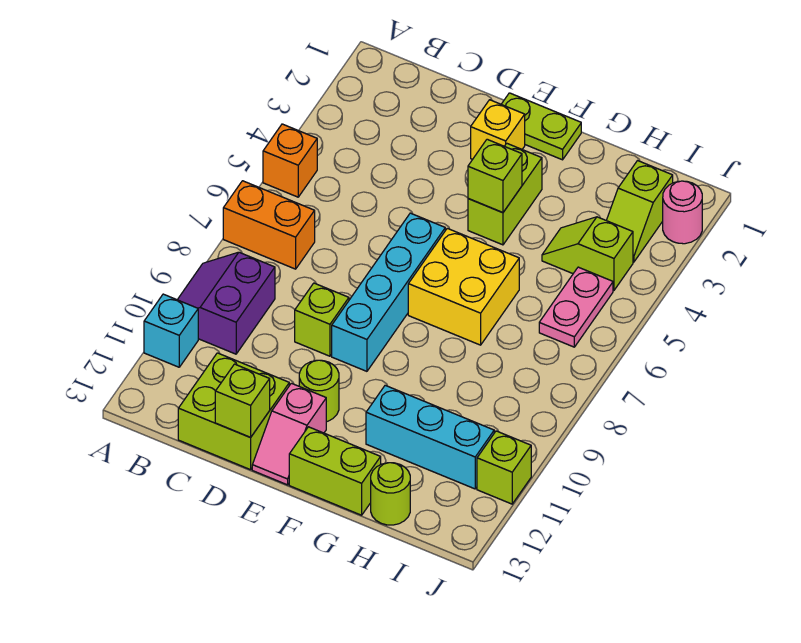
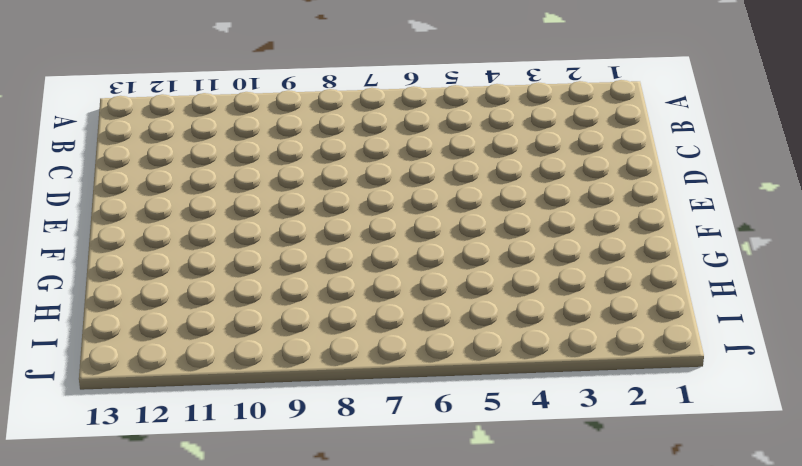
none -> orange brick A5 level 1
none -> orange brick A7:B7 level 1
none -> purple slope A9:B10 level 1 top B

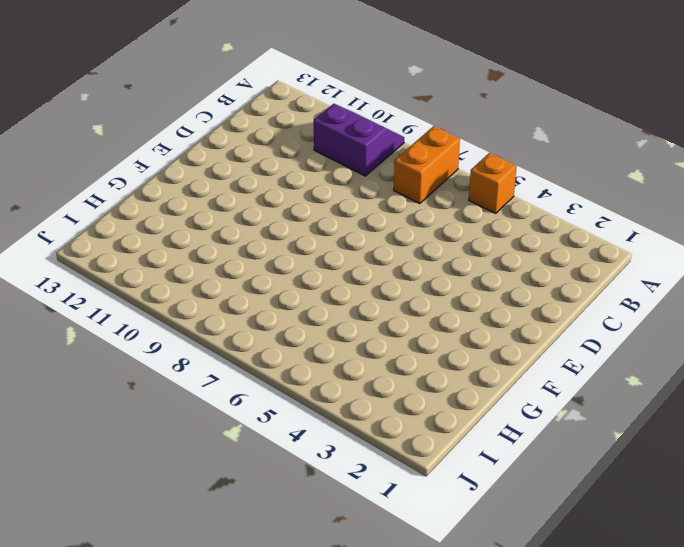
none -> cyan brick A11 level 1
none -> lime brick C12:D13 level 1
none -> lime brick D9 level 1

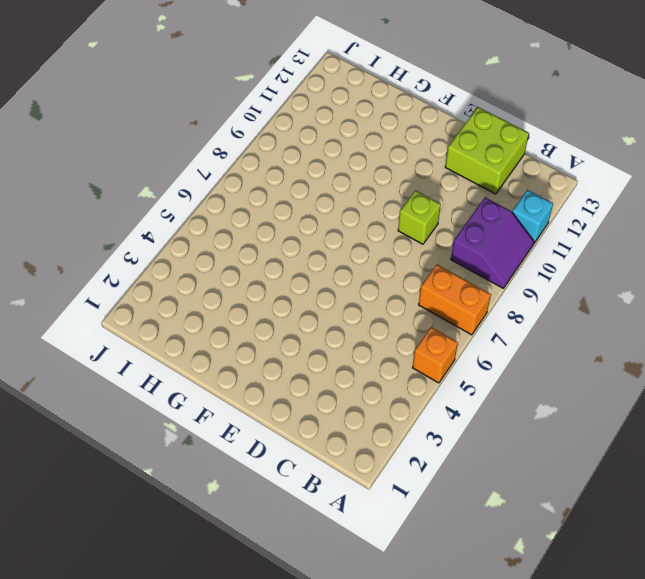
none -> lime plate E1:F1 level 1
none -> yellow brick E2 level 1
none -> cyan brick E6:E9 level 1

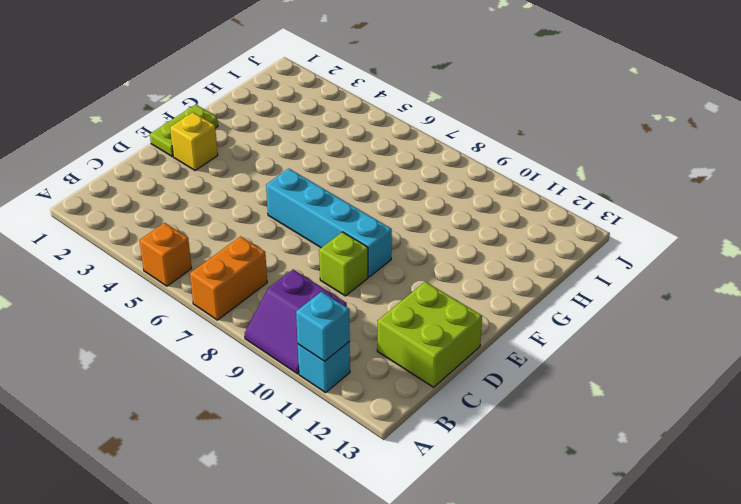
cyan brick A11 level 2 -> none
none -> lime round brick E11 level 1
none -> pink slope E12:E13 level 1 top 12
none -> lime brick F3:F4 level 1

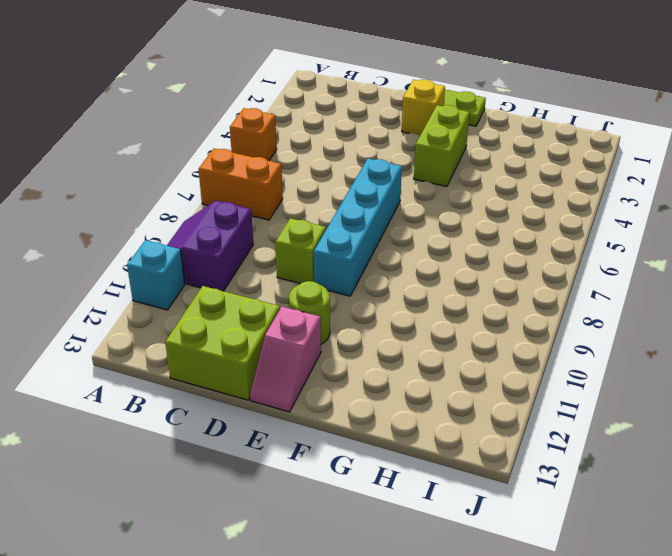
none -> yellow brick F6:G7 level 1
none -> lime brick F13:G13 level 1
none -> cyan brick G11:I11 level 1

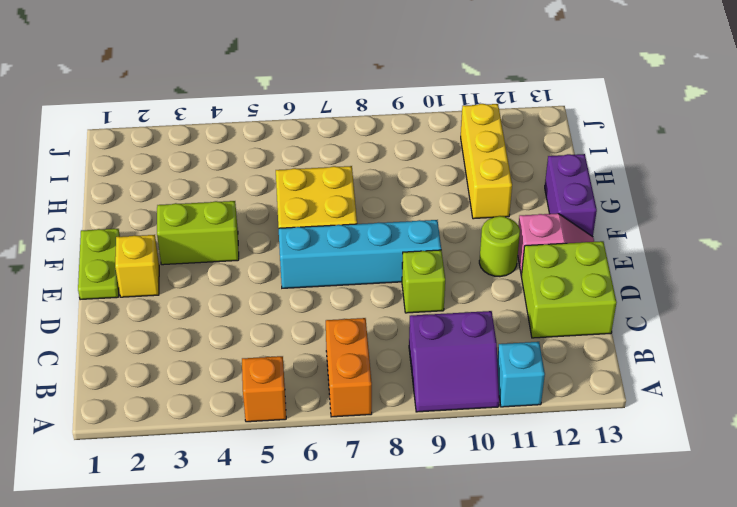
purple brick F13:G13 level 1 -> lime brick F13:G13 level 1
yellow brick G11:I11 level 1 -> cyan brick G11:I11 level 1
none -> lime slope H4:I4 level 1 top I
none -> lime round brick H13 level 1
none -> lime slope I2:I3 level 1 top 2

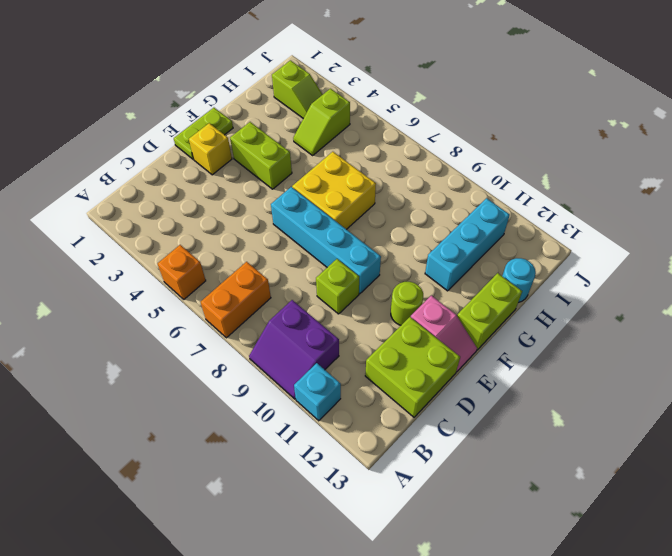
cyan round brick H13 level 1 -> lime round brick H13 level 1
none -> pink plate I5:I6 level 1
none -> pink round brick J2 level 1
none -> lime brick J11 level 1

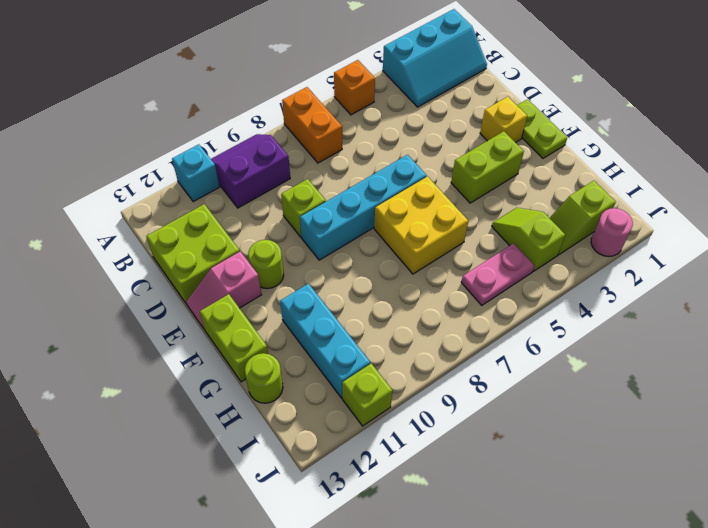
cyan slope A1:B3 level 1 top A -> none
none -> lime brick D13 level 2
none -> lime brick F4 level 2

